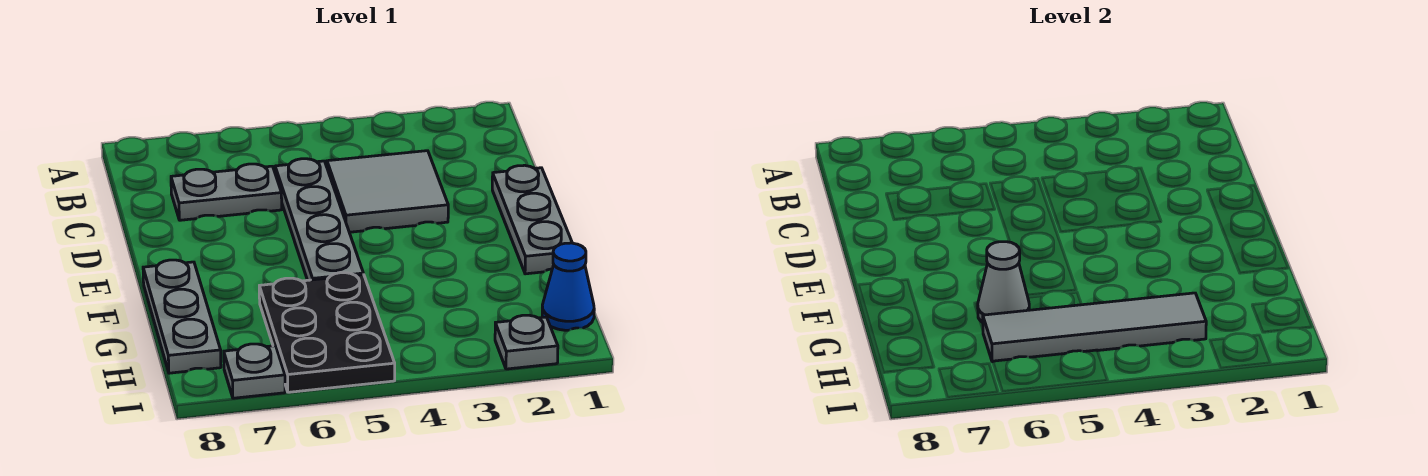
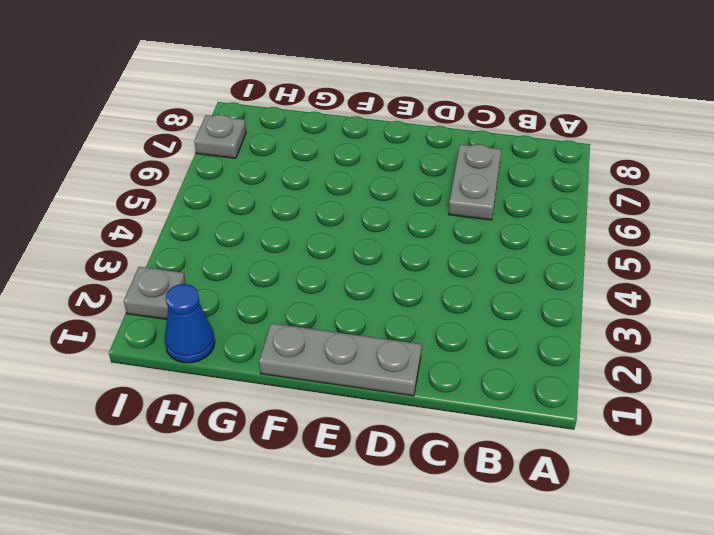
none -> grey tile C3:D4 level 1
none -> grey plate C5:F5 level 1

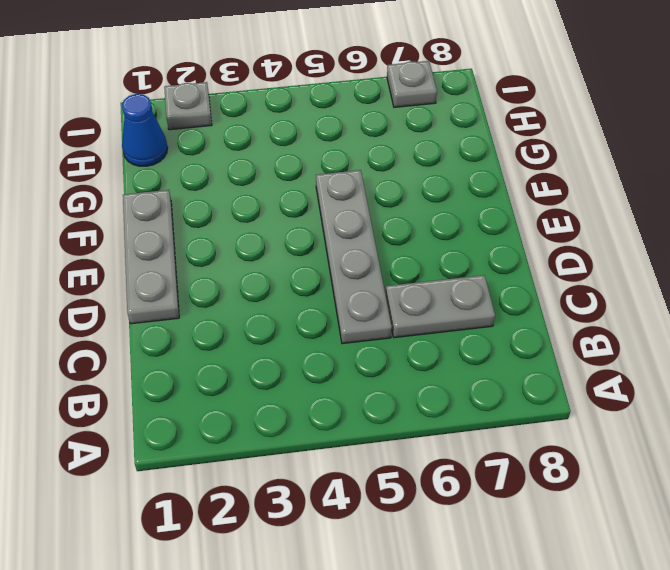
none -> grey tile C3:D4 level 1
none -> grey plate F8:H8 level 1

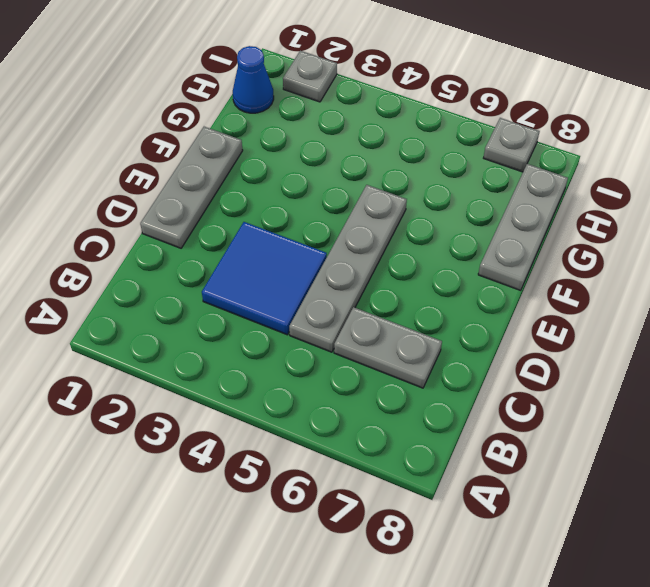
blue tile C3:D4 level 1 -> grey tile C3:D4 level 1
none -> black plate G5:I6 level 1
none -> grey cone G6 level 2

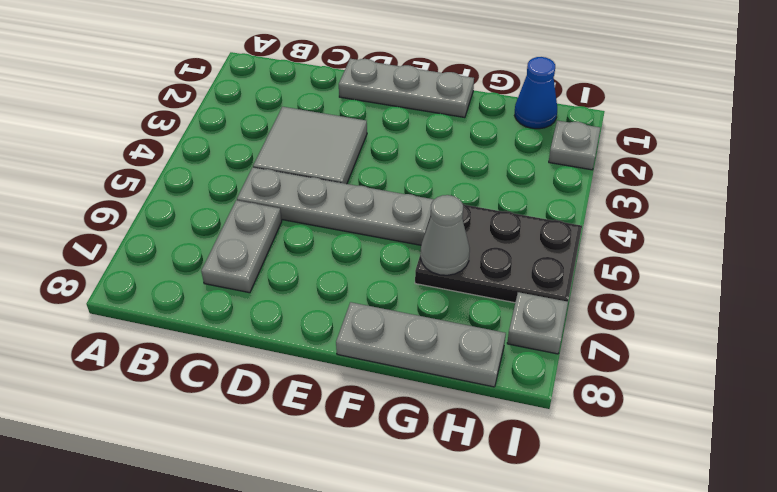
none -> grey tile H3:H6 level 2

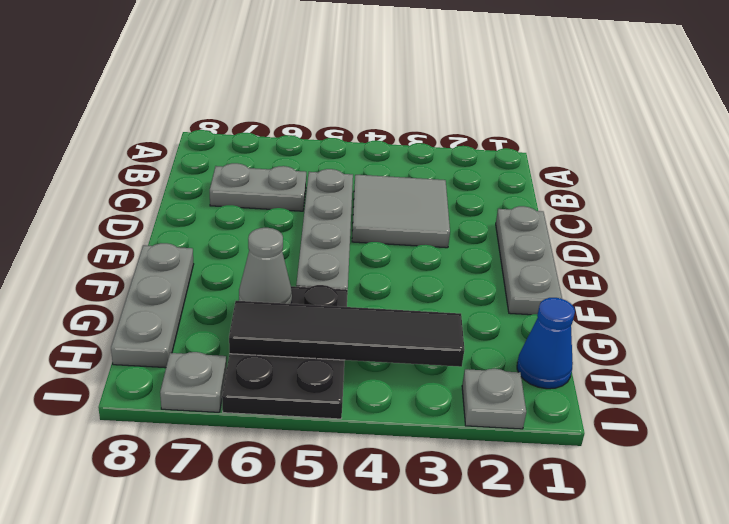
black tile H3:H6 level 2 -> grey tile H3:H6 level 2

